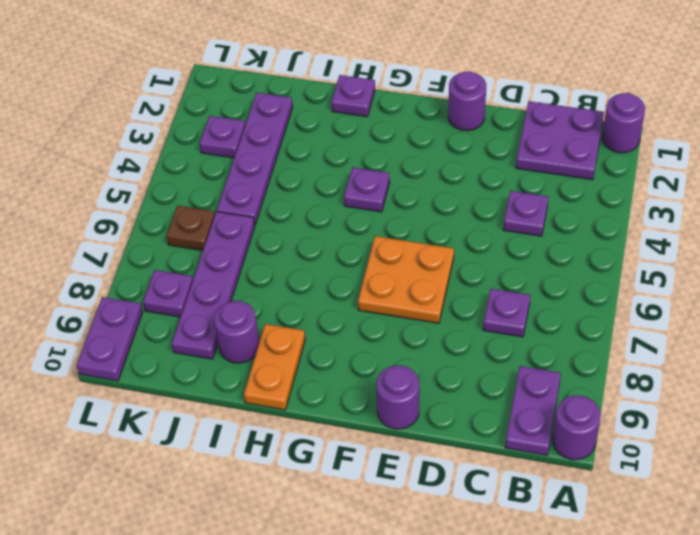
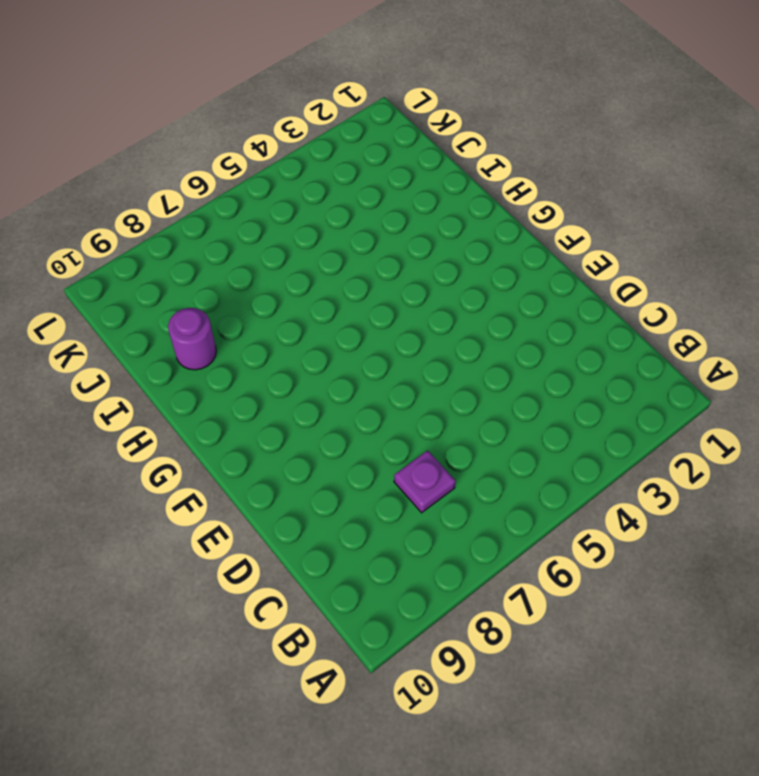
none -> purple round brick A1 level 1
none -> purple round brick A10 level 1
none -> purple plate B1:C2 level 1

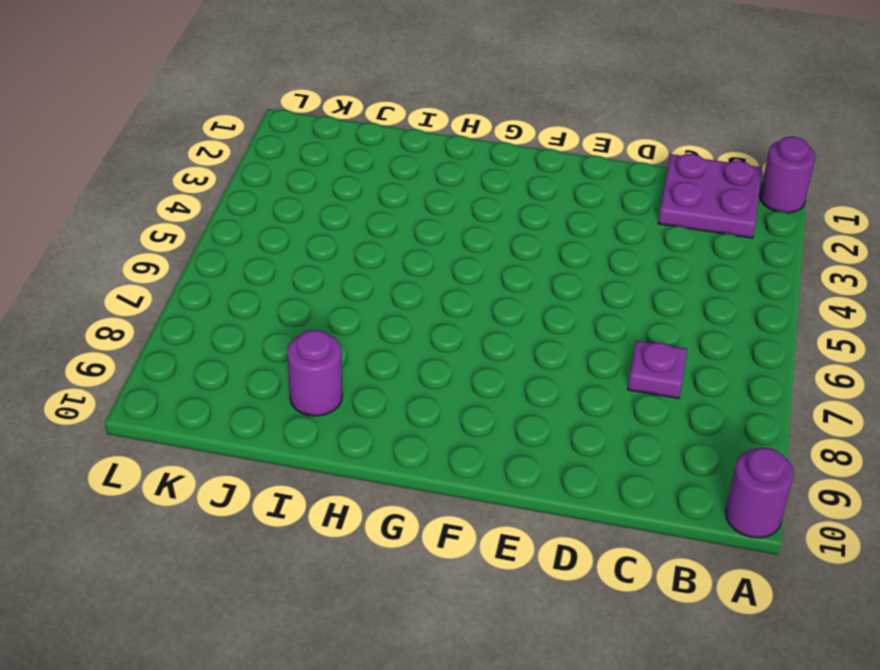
none -> purple plate B9:B10 level 1
none -> purple plate C4 level 1
none -> purple round brick E1 level 1

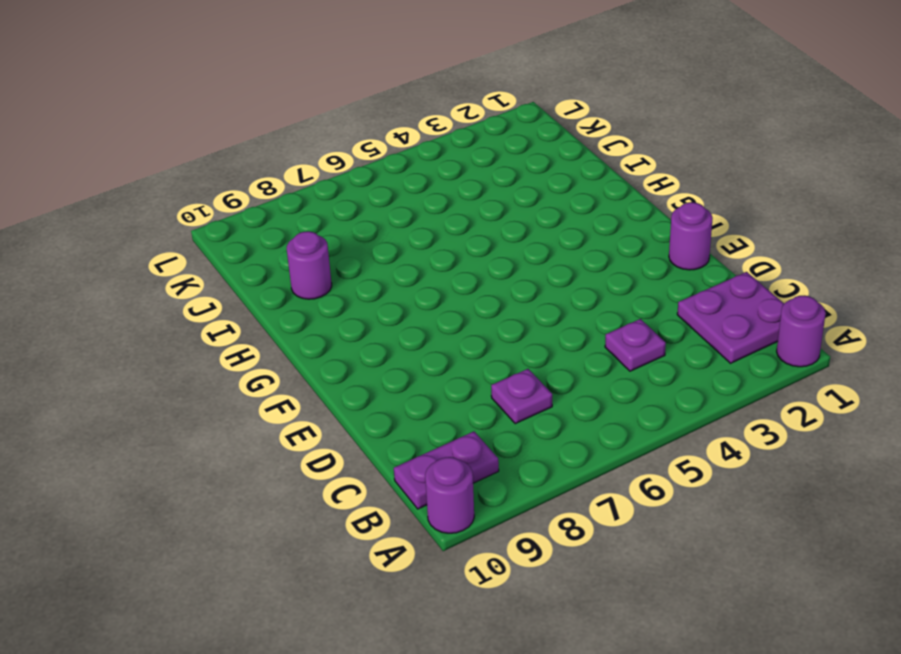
none -> orange plate E6:F7 level 1
none -> purple round brick E10 level 1
none -> purple plate G4 level 1

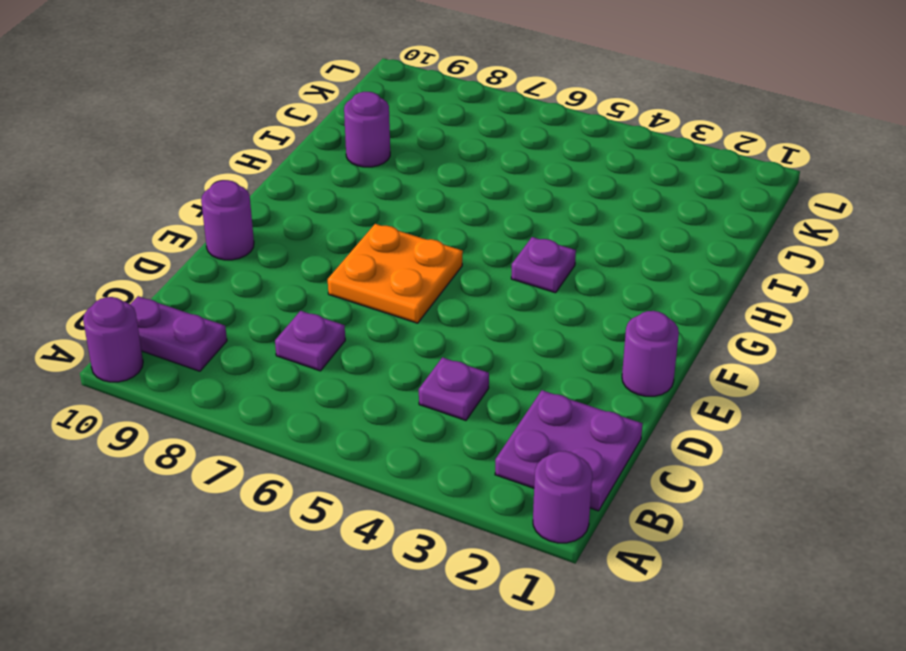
none -> purple plate H1 level 1
none -> orange plate H9:H10 level 1
none -> purple plate J2:J5 level 1

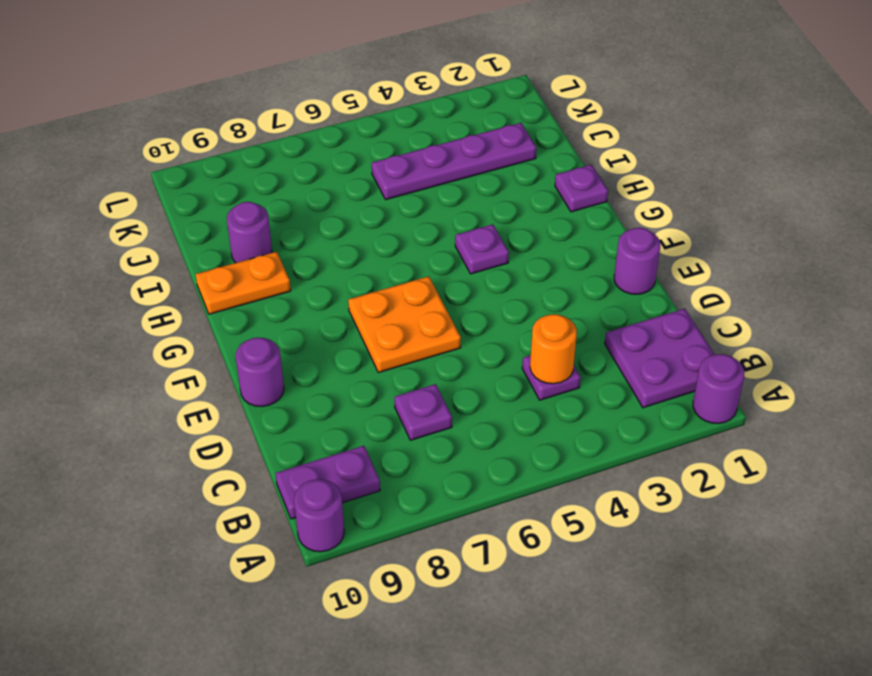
orange round brick C4 level 2 -> none
none -> purple plate J6:J9 level 1
none -> purple plate K3 level 1
none -> brown plate K6 level 1

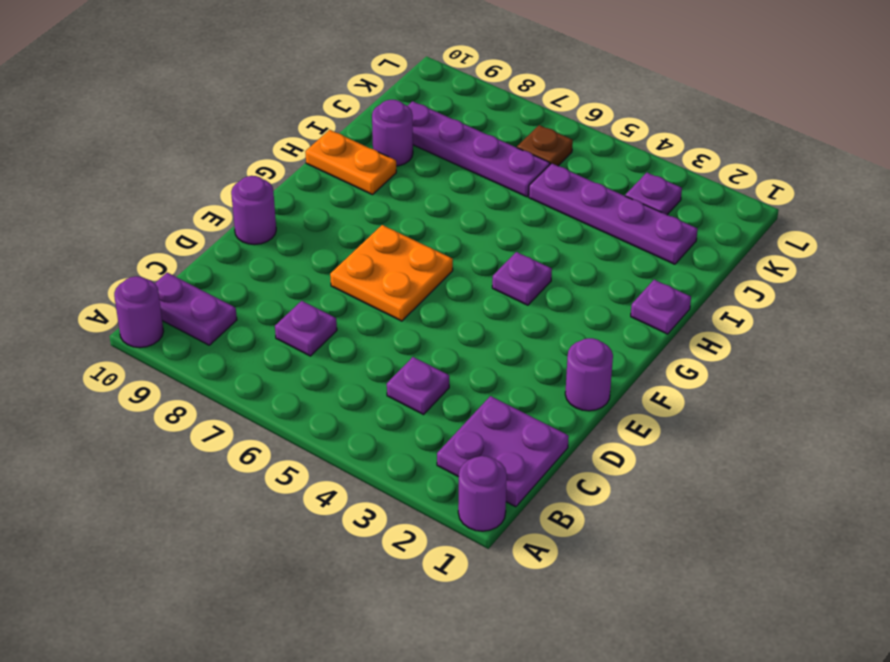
none -> purple plate K8 level 1
none -> purple plate L9:L10 level 1

